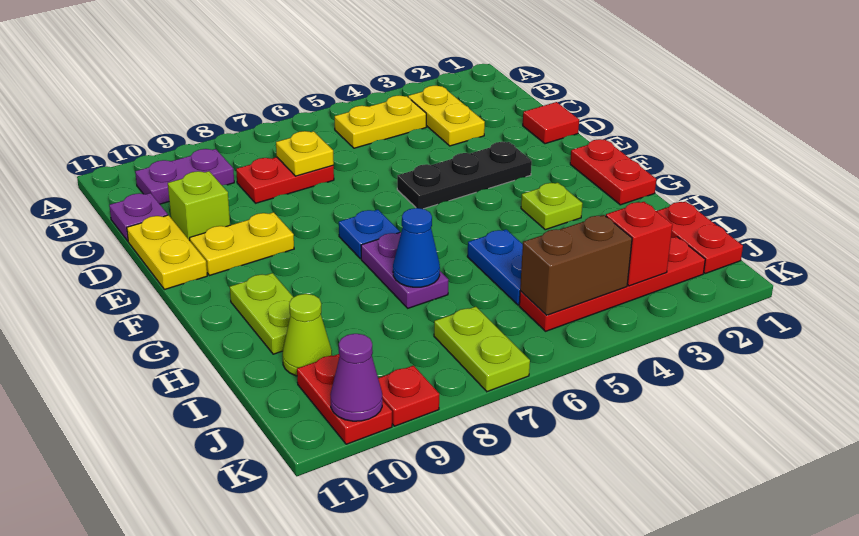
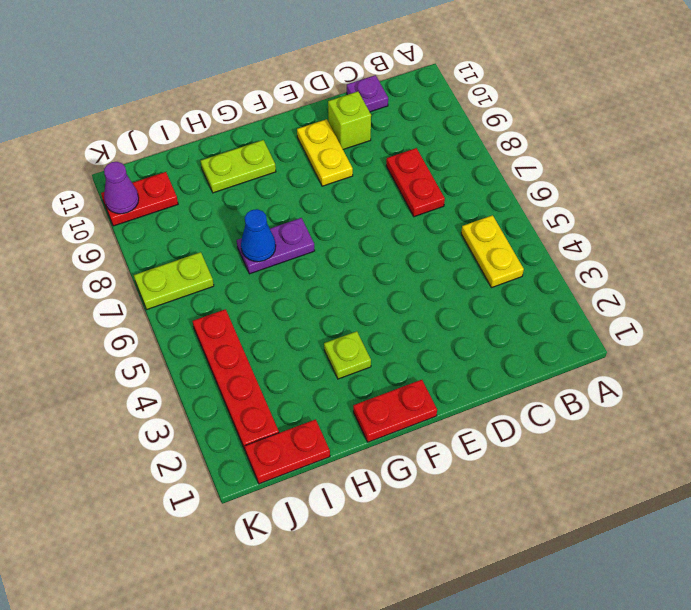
none -> yellow plate B3:C3 level 1
none -> purple plate B9:B10 level 1
none -> red tile D1 level 1

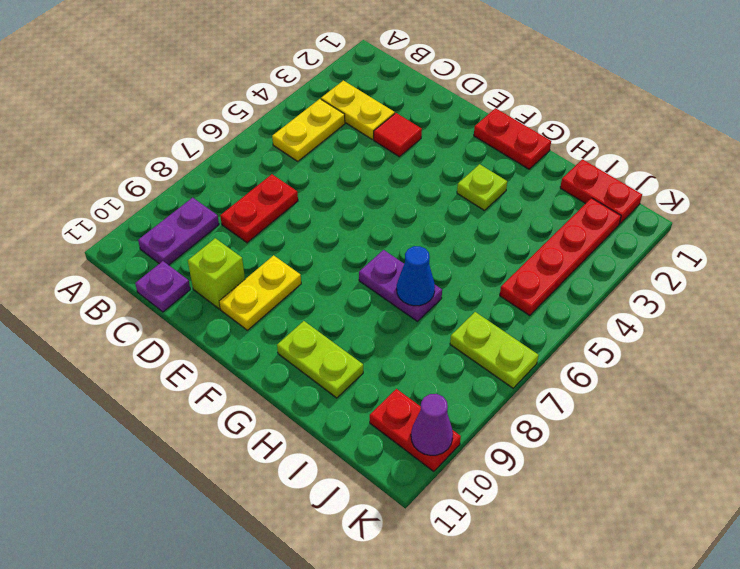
red tile D3 level 1 -> red tile D1 level 1
none -> yellow plate D11:E11 level 1
none -> black plate E3:E5 level 1
none -> blue plate F7 level 1

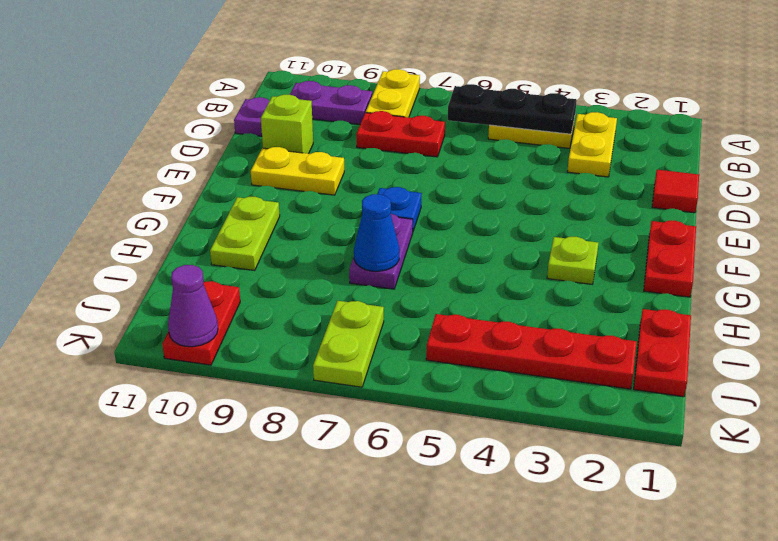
yellow plate A8:B8 level 1 -> yellow plate D11:E11 level 1
black plate B4:B6 level 2 -> black plate E3:E5 level 1
none -> blue plate H5:I5 level 1
none -> lime cone I10 level 1
none -> red plate K9 level 1

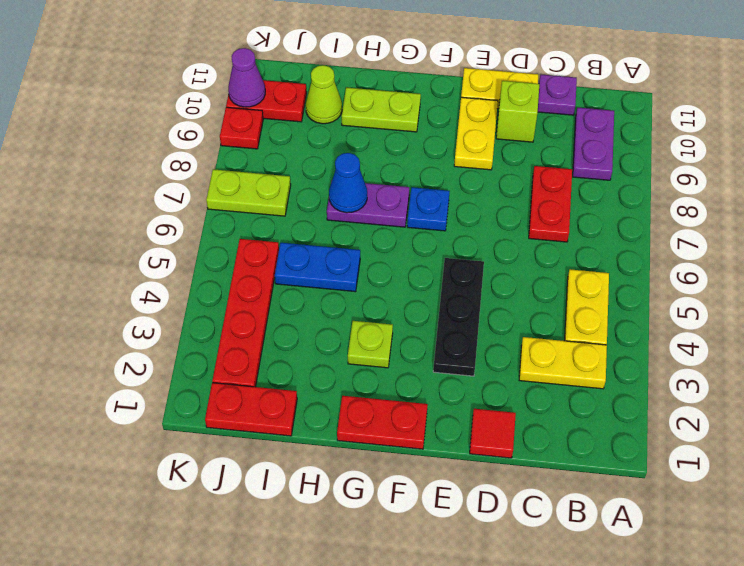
none -> yellow plate C7 level 2
none -> red brick J3 level 2
none -> brown brick J4:J5 level 2

